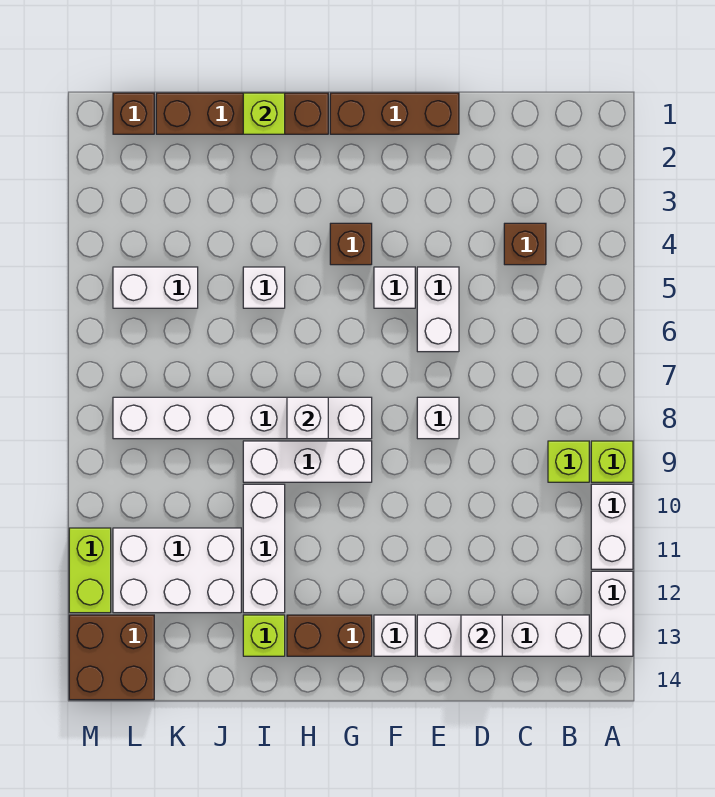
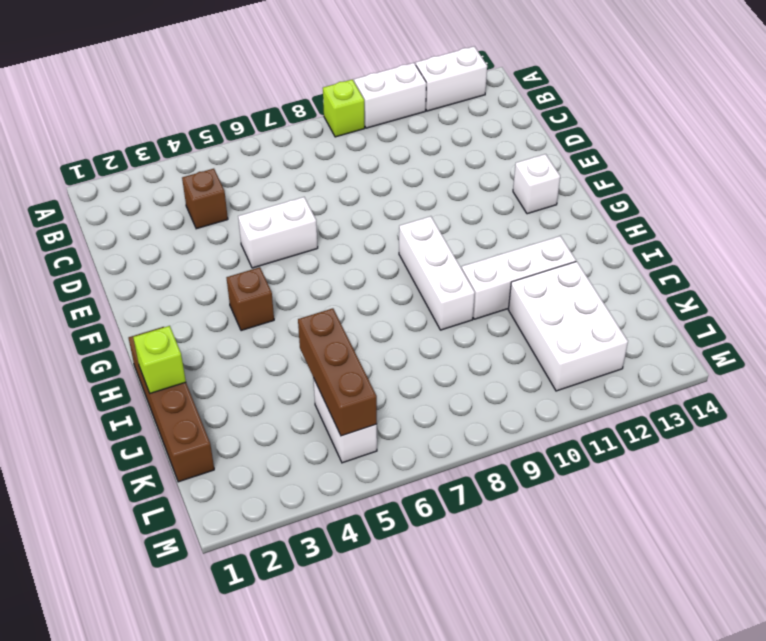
brown brick J5:L5 level 2 -> brown brick E1:G1 level 1
none -> lime brick B9 level 1
none -> white brick B13:E13 level 1
none -> white brick E8 level 1

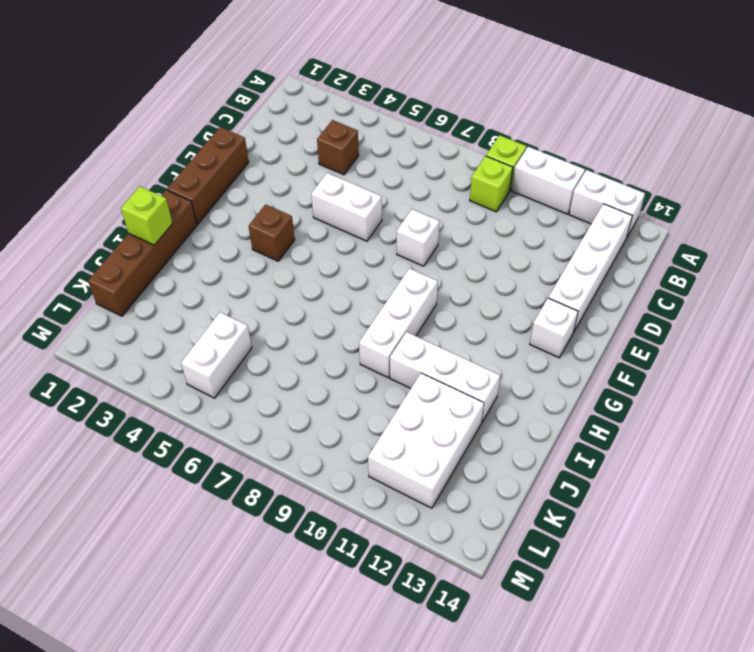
none -> white brick F5 level 1
none -> white brick G8:L8 level 1
none -> brown brick G13:H13 level 1

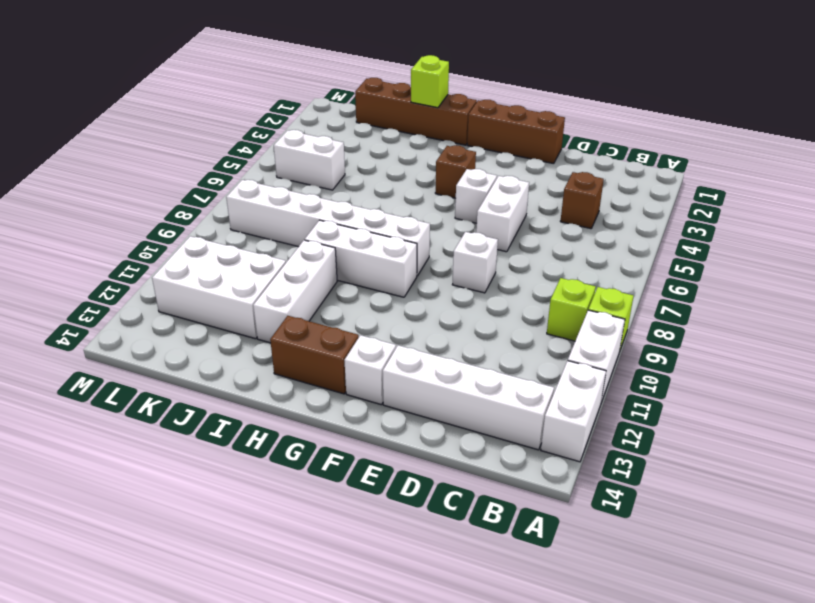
none -> white brick I5 level 1
none -> lime brick I13 level 1
none -> brown brick L1 level 1

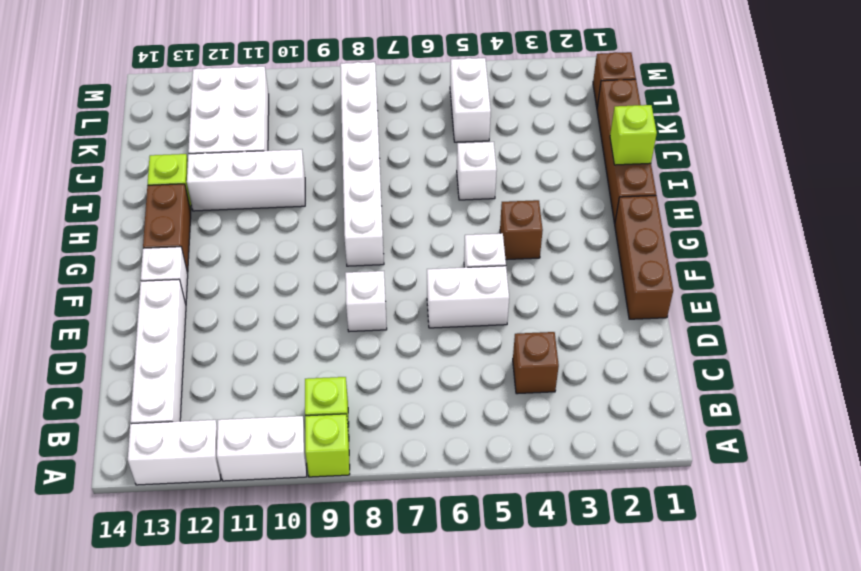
none -> white brick G9:I9 level 1
none -> brown brick L13:M14 level 1
none -> lime brick M11:M12 level 1

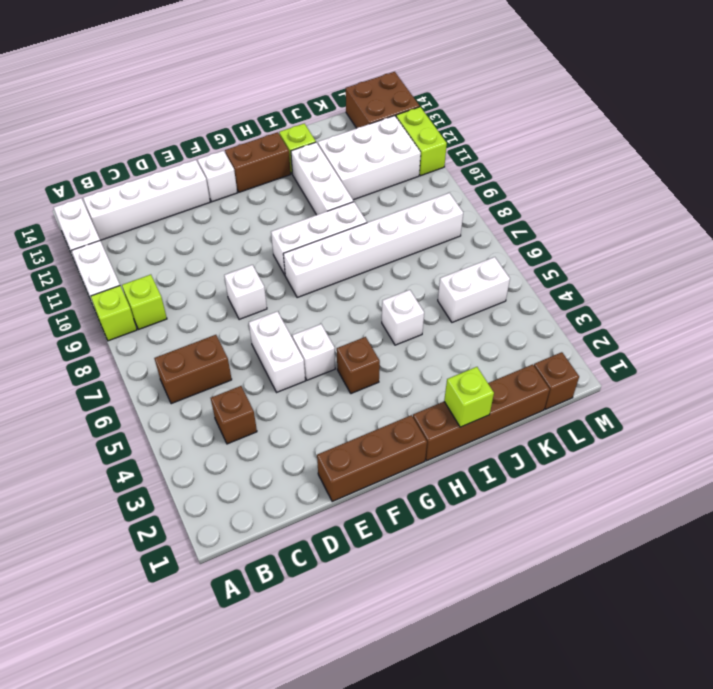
brown brick B6:C6 level 1 -> none
none -> white brick D13 level 2
none -> white brick H8 level 2

